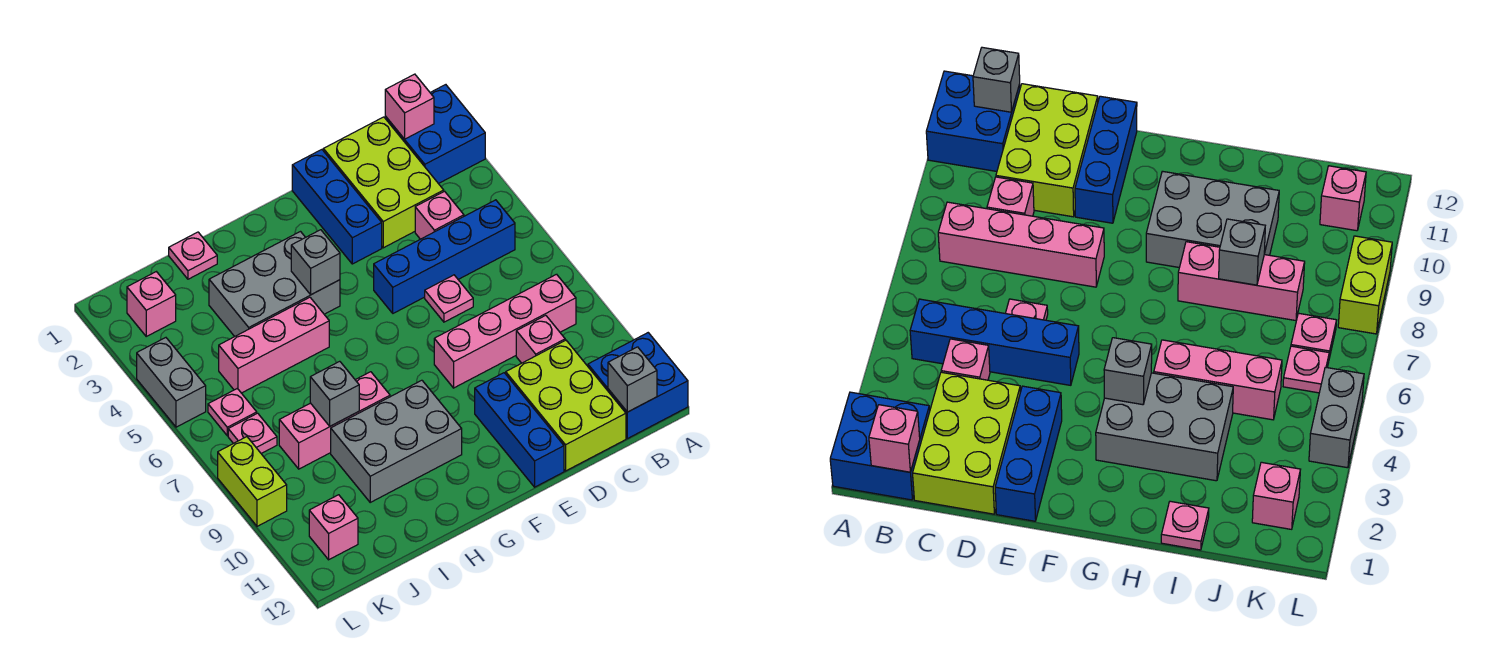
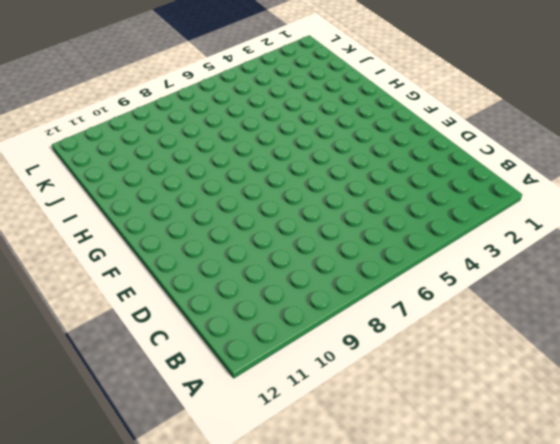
none -> blue brick A1:B2 level 1
none -> blue brick A11:B12 level 1
none -> blue brick B5:E5 level 1

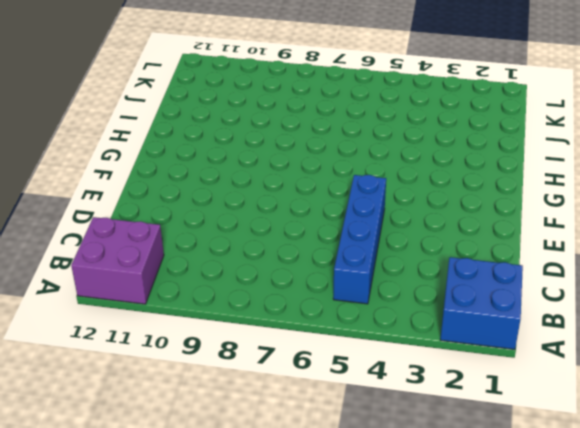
purple brick A11:B12 level 1 -> blue brick A11:B12 level 1
none -> pink brick B8:E8 level 1
none -> lime brick C1:D3 level 1
none -> pink brick C4 level 1

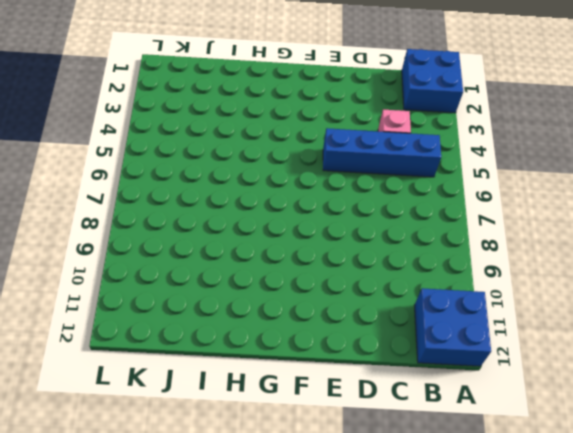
none -> pink brick B8:E8 level 1
none -> lime brick C1:D3 level 1
none -> pink brick C9 level 1

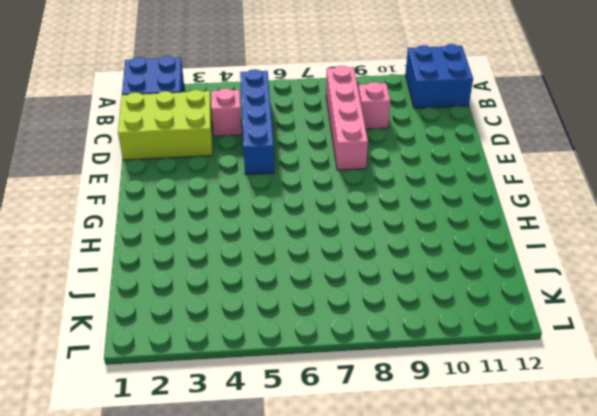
none -> lime brick C10:D12 level 1
none -> pink plate D6 level 1
none -> blue brick E1:E3 level 1

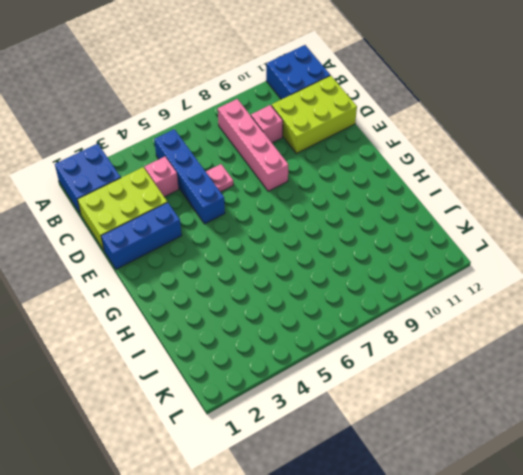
none -> blue brick E10:E12 level 1
none -> grey brick G3:I4 level 1
none -> grey brick G9:I10 level 1

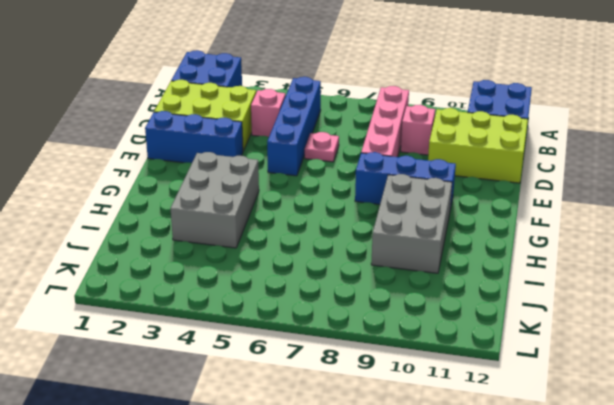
blue brick F8:F10 level 1 -> blue brick E10:E12 level 1
none -> pink brick H5:J5 level 1
none -> pink brick H8:J8 level 1
none -> pink plate I1 level 1

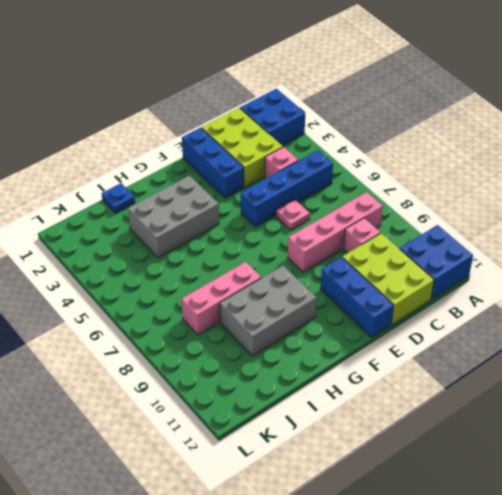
blue plate I1 level 1 -> pink plate I1 level 1
none -> pink brick H5:J5 level 1
none -> pink brick K2 level 1
none -> pink plate K6 level 1

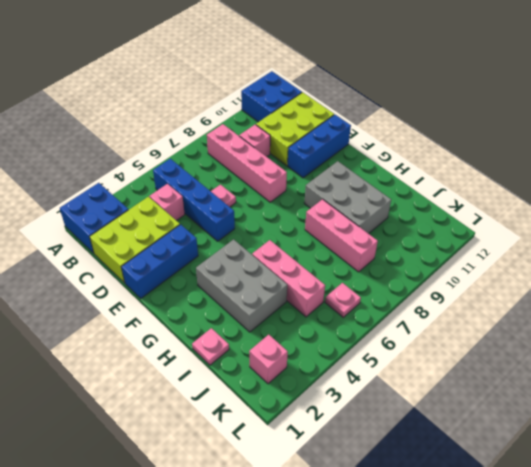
none -> pink plate K7 level 1
none -> pink brick K11 level 1
none -> grey brick L4:L5 level 1

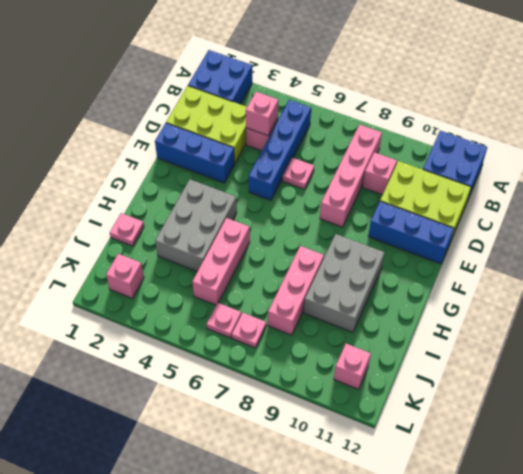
pink brick C4 level 2 -> pink brick B1 level 2
none -> grey brick L4:L5 level 1
none -> lime brick L8:L9 level 1
none -> grey brick B12 level 2

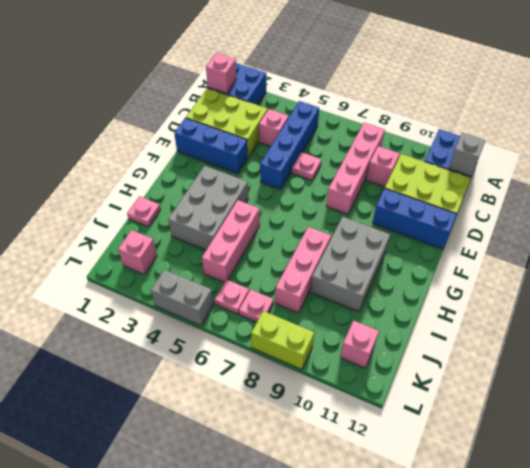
none -> grey brick G4 level 2
none -> grey brick I8 level 2

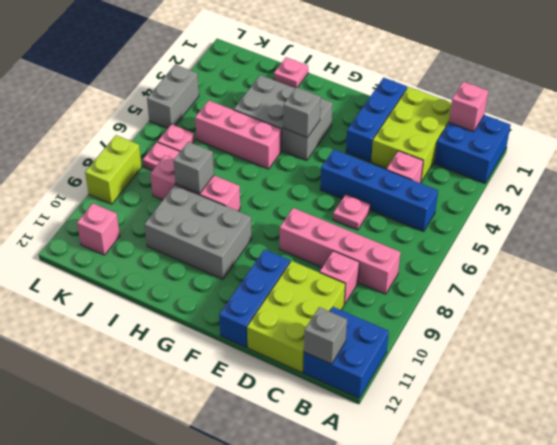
none -> pink brick K2 level 1

